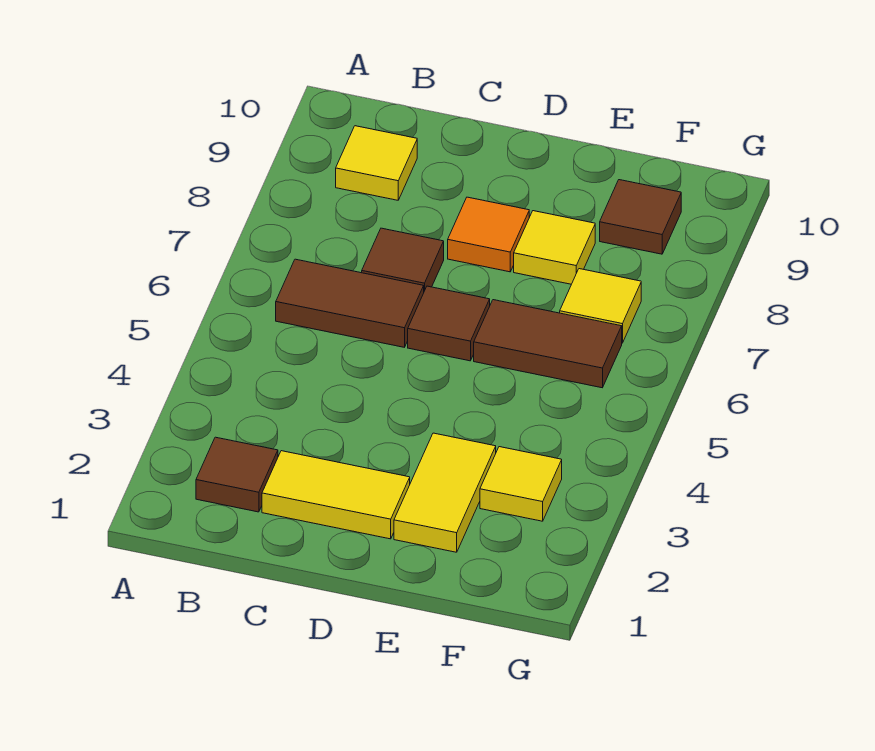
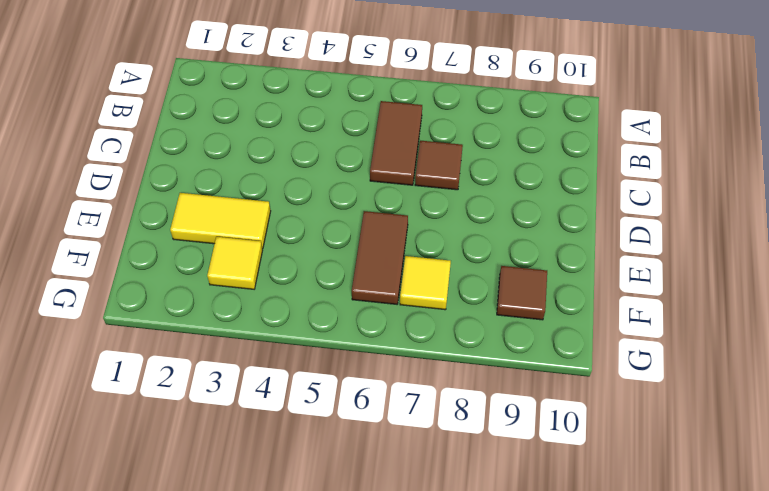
none -> brown tile B2 level 1
none -> yellow tile B9 level 1
none -> yellow tile C2:D2 level 1

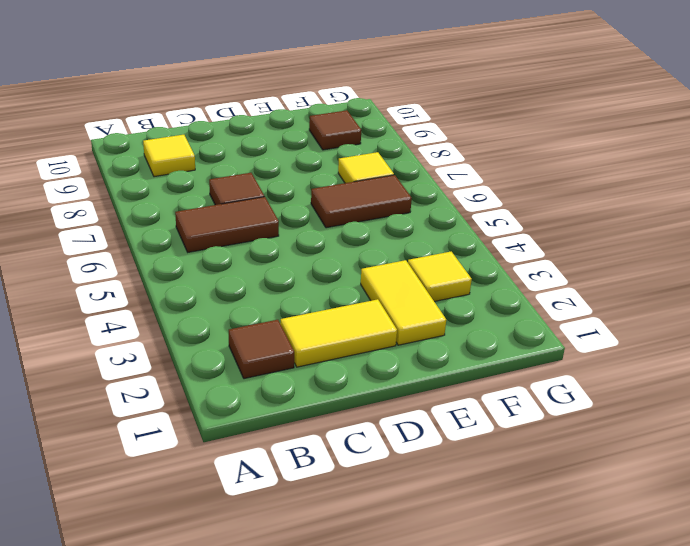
none -> brown tile D6 level 1
none -> orange tile D8 level 1
none -> yellow tile E8 level 1

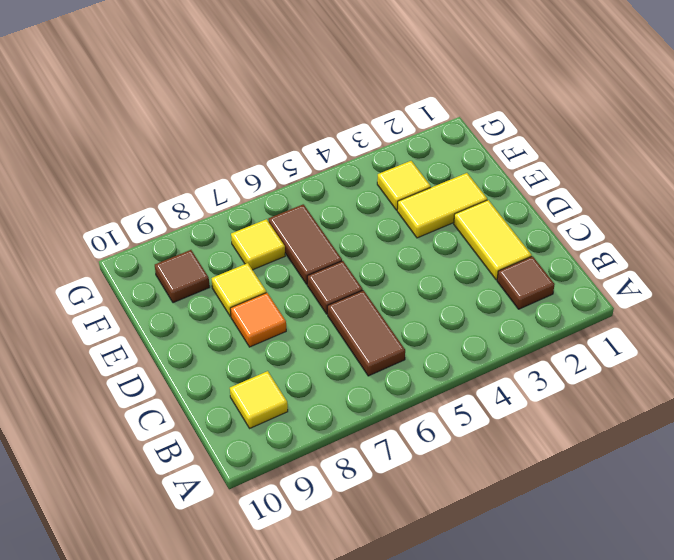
none -> brown tile C7 level 1

